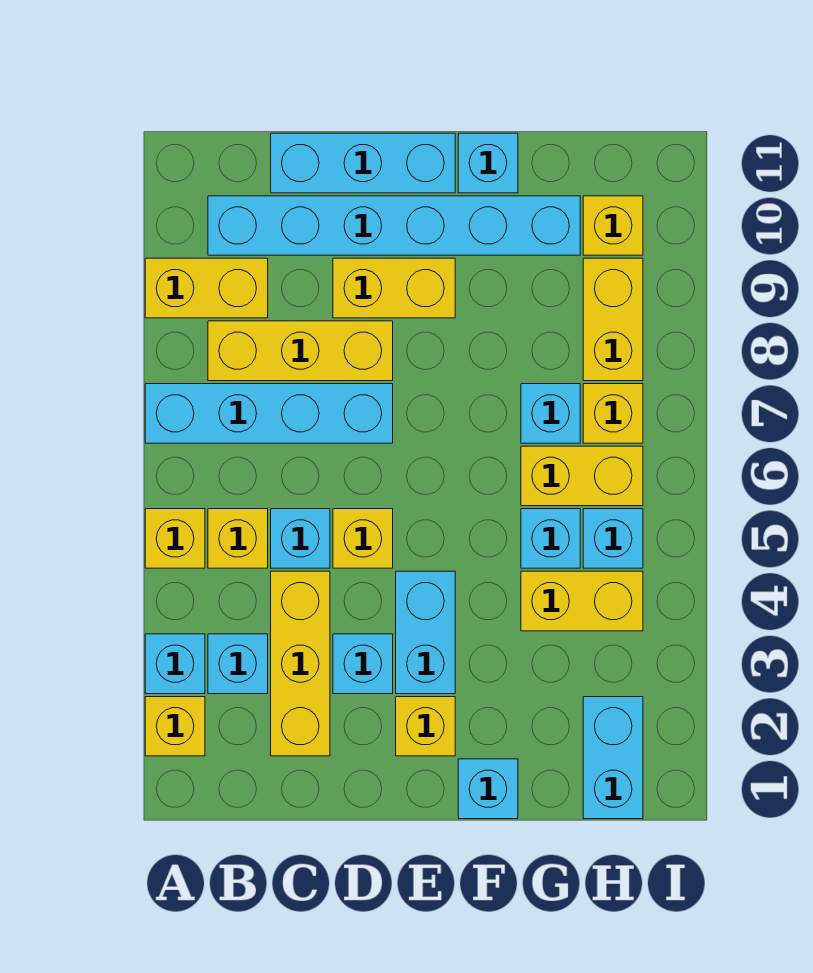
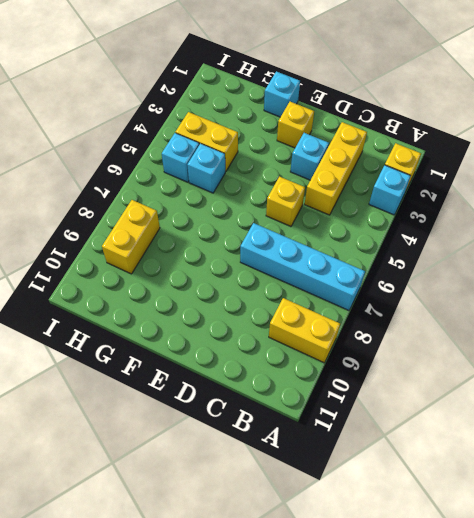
none -> yellow brick A5 level 1
none -> cyan brick B3 level 1
none -> yellow brick B5 level 1

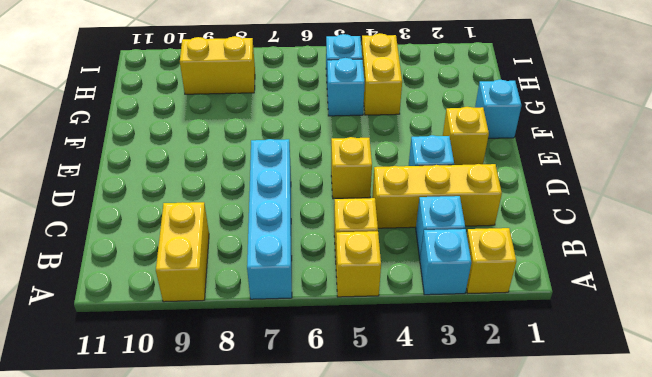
none -> yellow brick B8:D8 level 1
none -> cyan brick B10:G10 level 1
none -> cyan brick C5 level 1

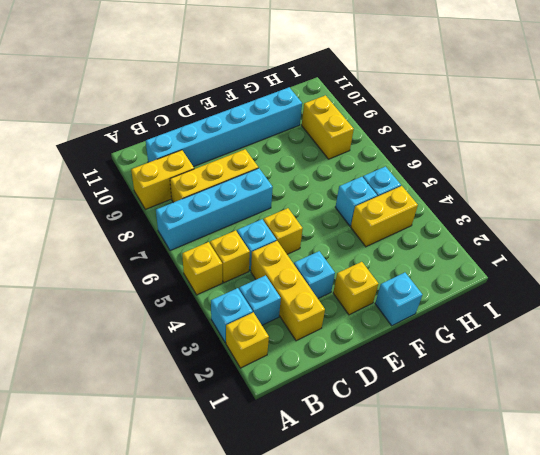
none -> cyan brick C11:E11 level 1
none -> yellow brick D9:E9 level 1
none -> cyan brick E3:E4 level 1

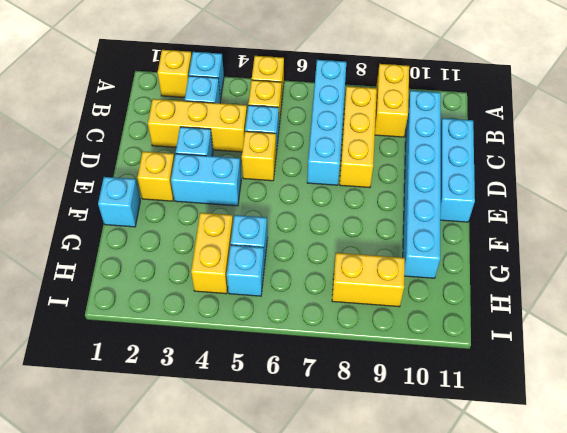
none -> yellow brick D9:E9 level 1
none -> cyan brick F11 level 1
none -> yellow brick G6:H6 level 1

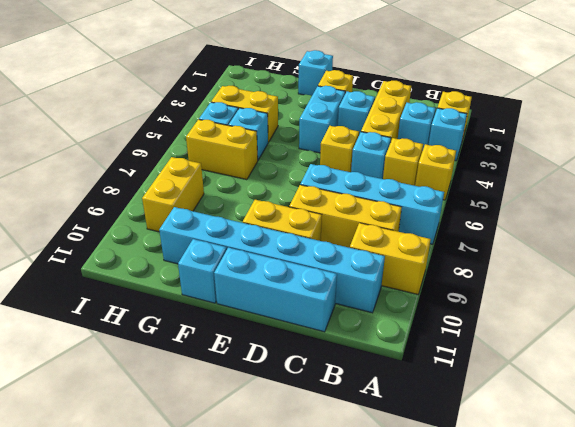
none -> cyan brick G7 level 1
none -> cyan brick H1:H2 level 1
none -> yellow brick H7 level 1

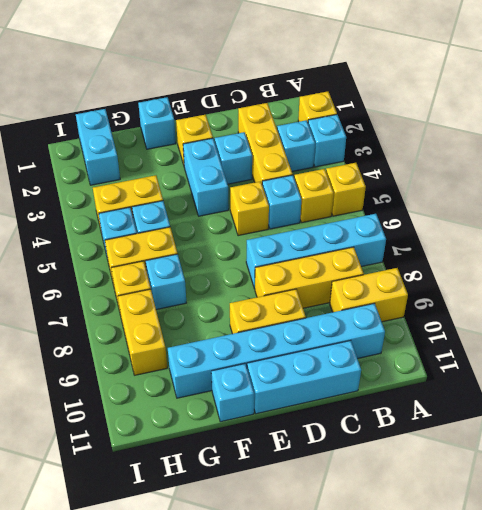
none -> yellow brick H10 level 1

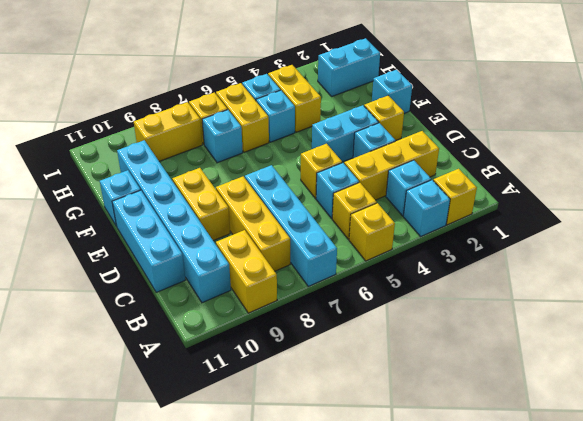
none -> yellow brick H10 level 1

